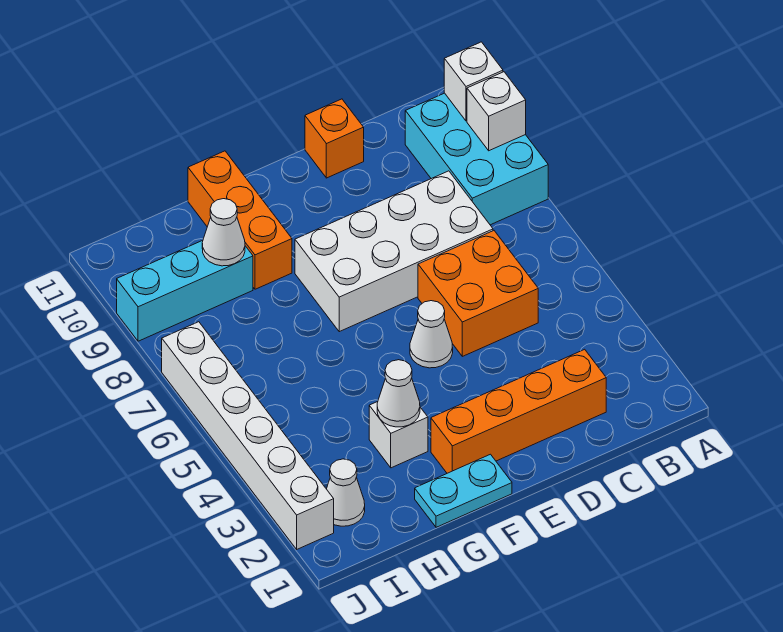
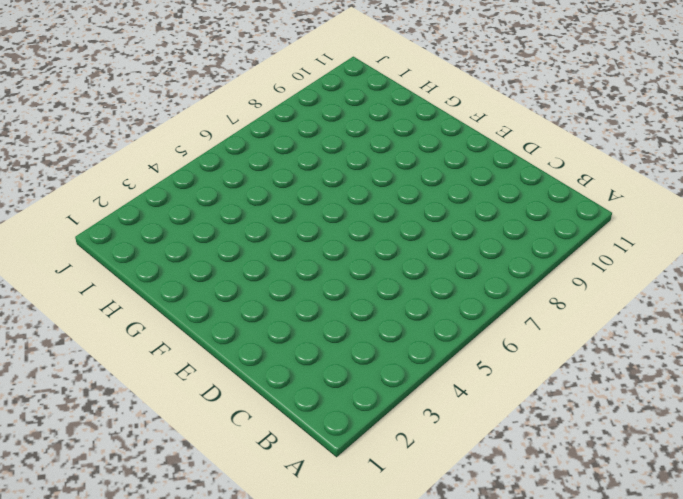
none -> cyan brick A8:B10 level 1
none -> orange brick C2:F2 level 1
none -> orange brick C5:D6 level 1

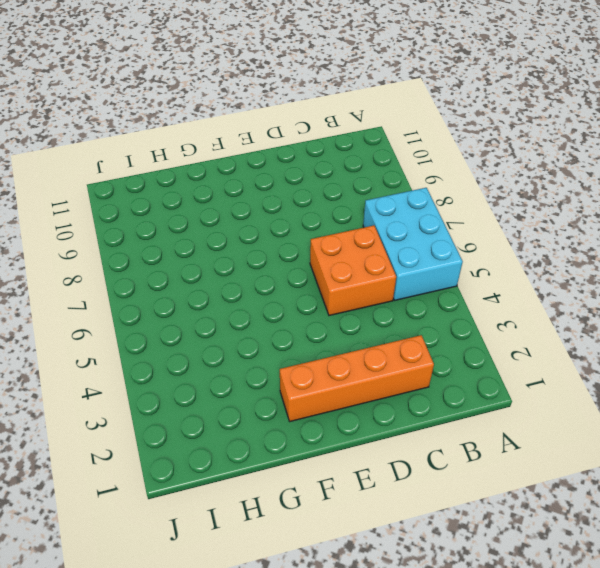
cyan brick A5:B7 level 1 -> cyan brick A8:B10 level 1
none -> white brick C7:F8 level 1
none -> orange brick D11 level 1
none -> white cone E5 level 1

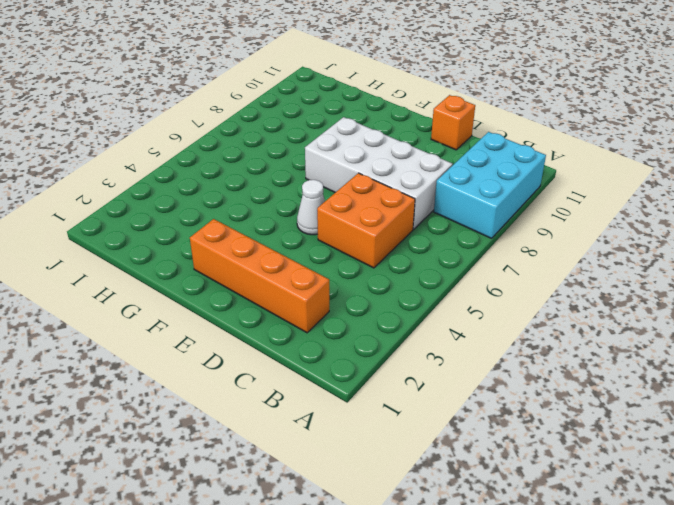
none -> cyan plate F1:G1 level 1
none -> white brick G3 level 1
none -> orange brick G9:G11 level 1

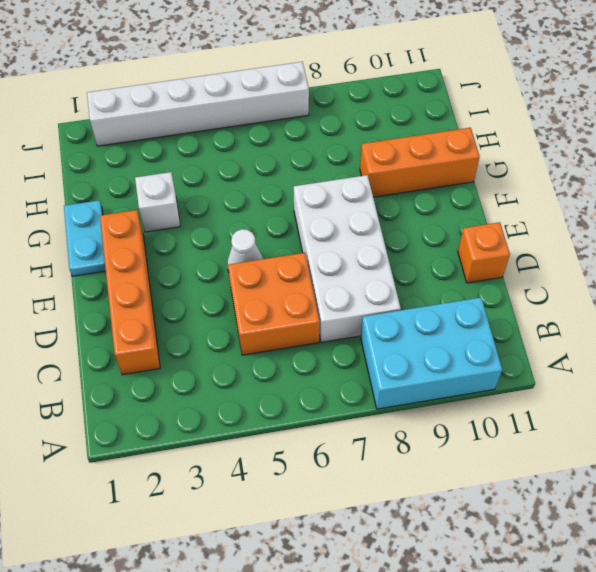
none -> cyan brick H9:J9 level 1
none -> white cone I2 level 1
none -> white brick A9 level 2

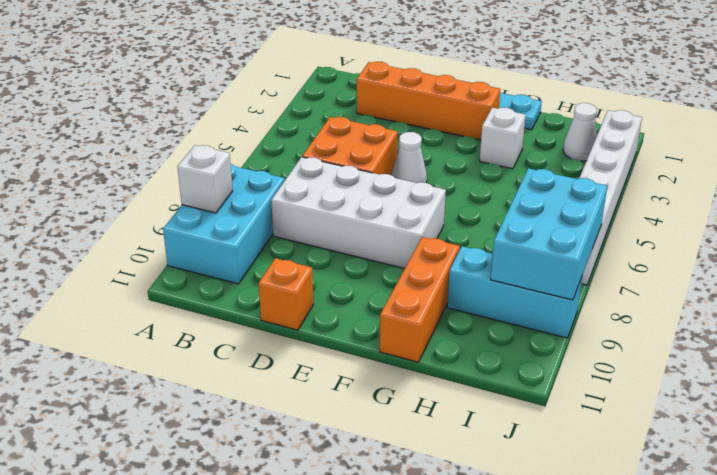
cyan brick I7:J9 level 2 -> none
none -> white brick A10 level 2
none -> white cone G3 level 2
none -> white cone H9 level 2

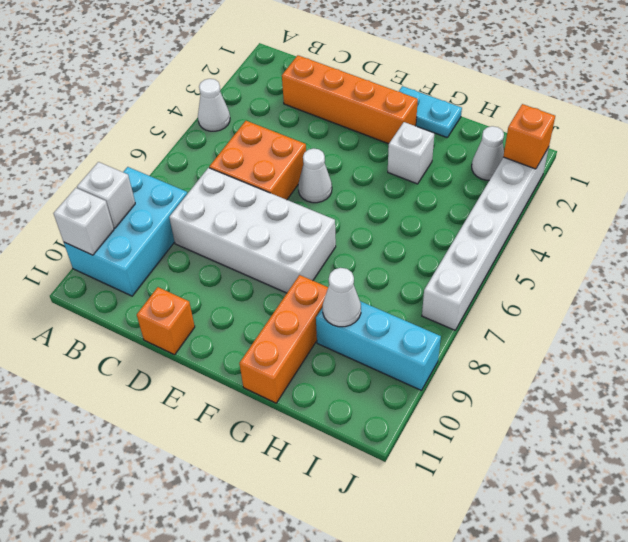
white cone A4 level 1 -> white cone G3 level 2
orange brick J2 level 2 -> none

